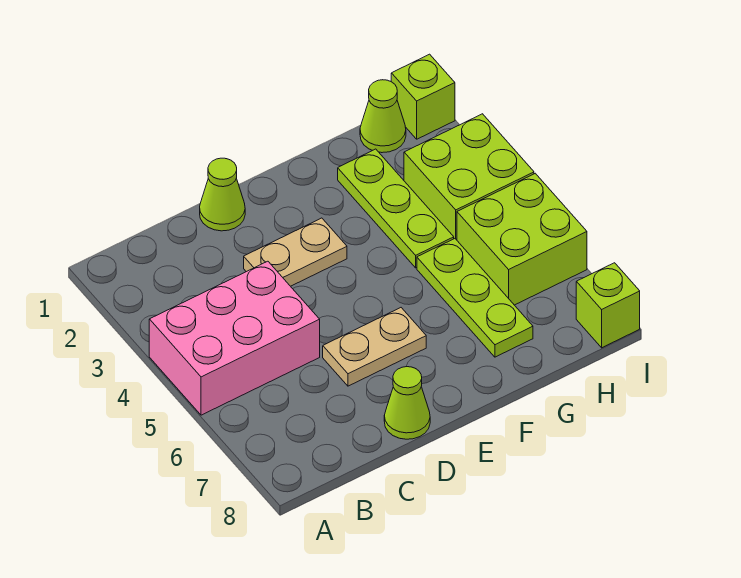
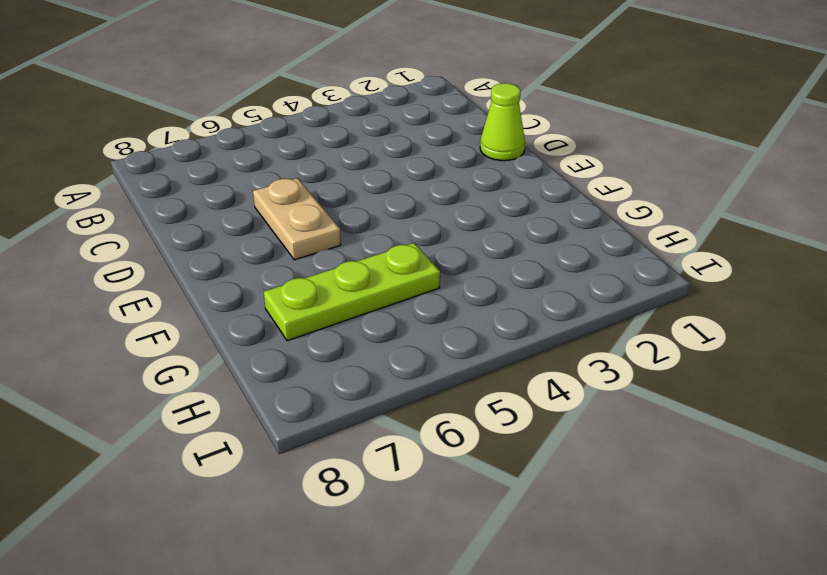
none -> pink brick A4:C5 level 1
none -> tan plate D3:E3 level 1
none -> lime cone D8 level 1

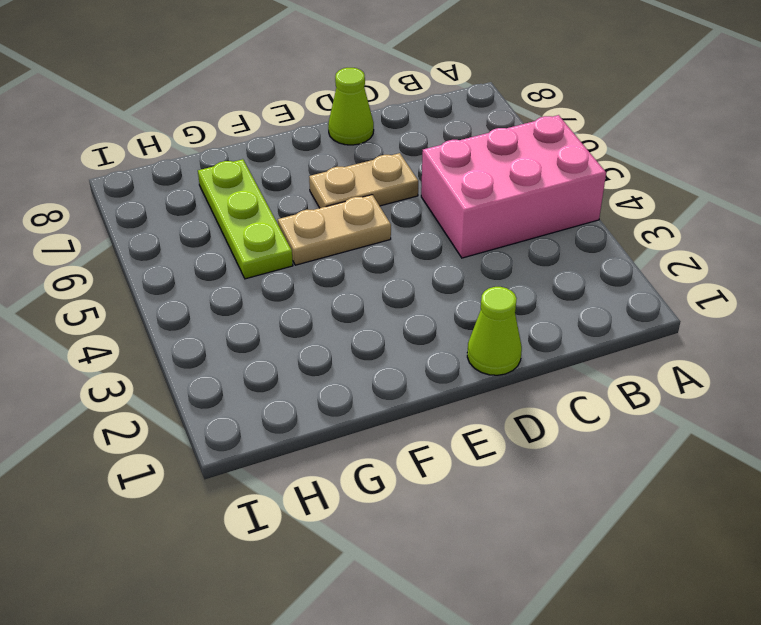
tan plate E5:F5 level 1 -> tan plate D3:E3 level 1
none -> lime plate G2:G4 level 1
none -> lime cone H1 level 1
none -> lime brick H3:I4 level 1

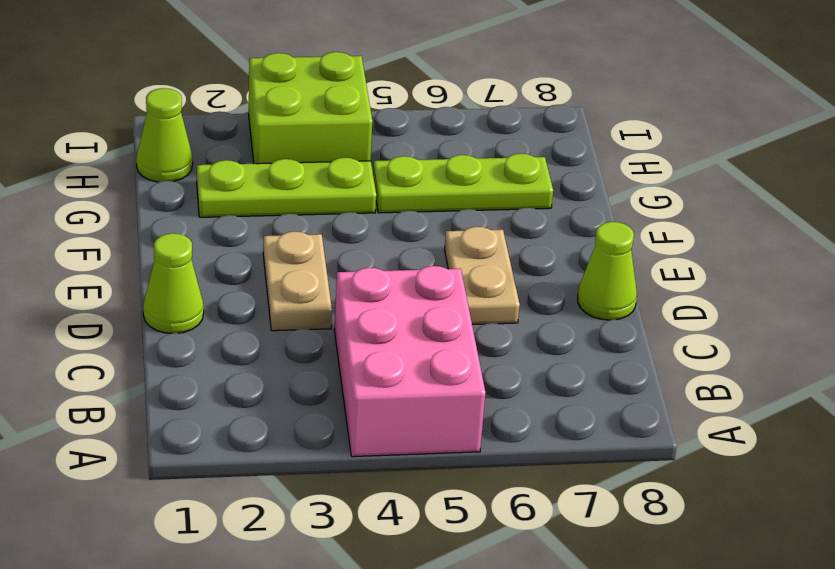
none -> lime brick H5:I6 level 1
none -> lime brick I1 level 1
none -> lime brick I8 level 1

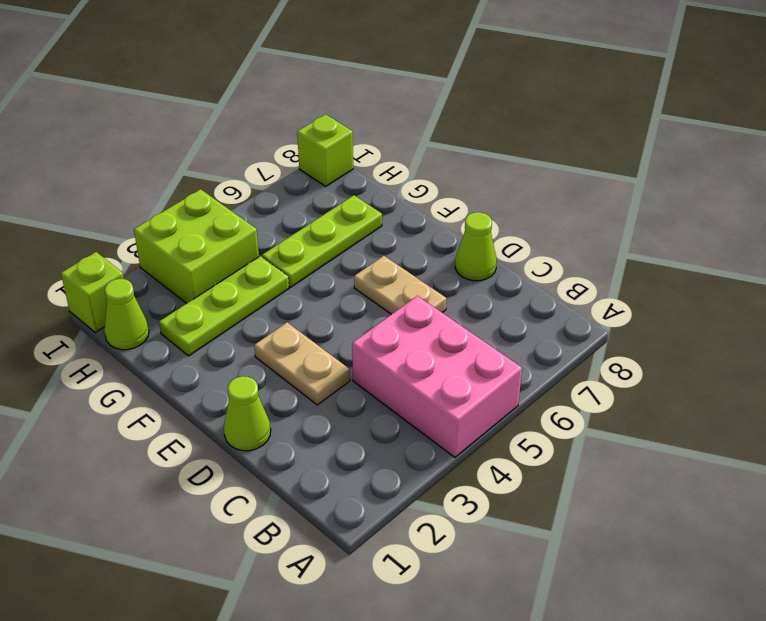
none -> lime brick H5:I6 level 1

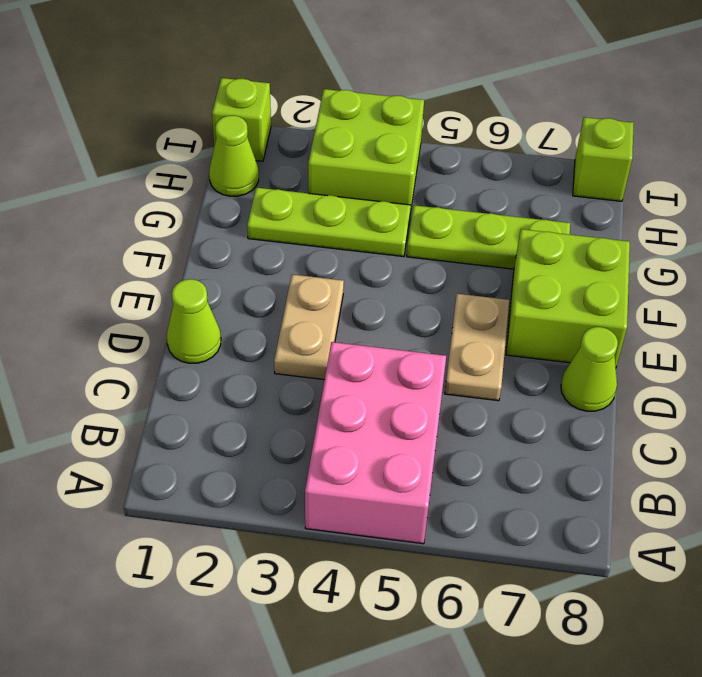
lime brick E7:F8 level 1 -> lime brick H5:I6 level 1

